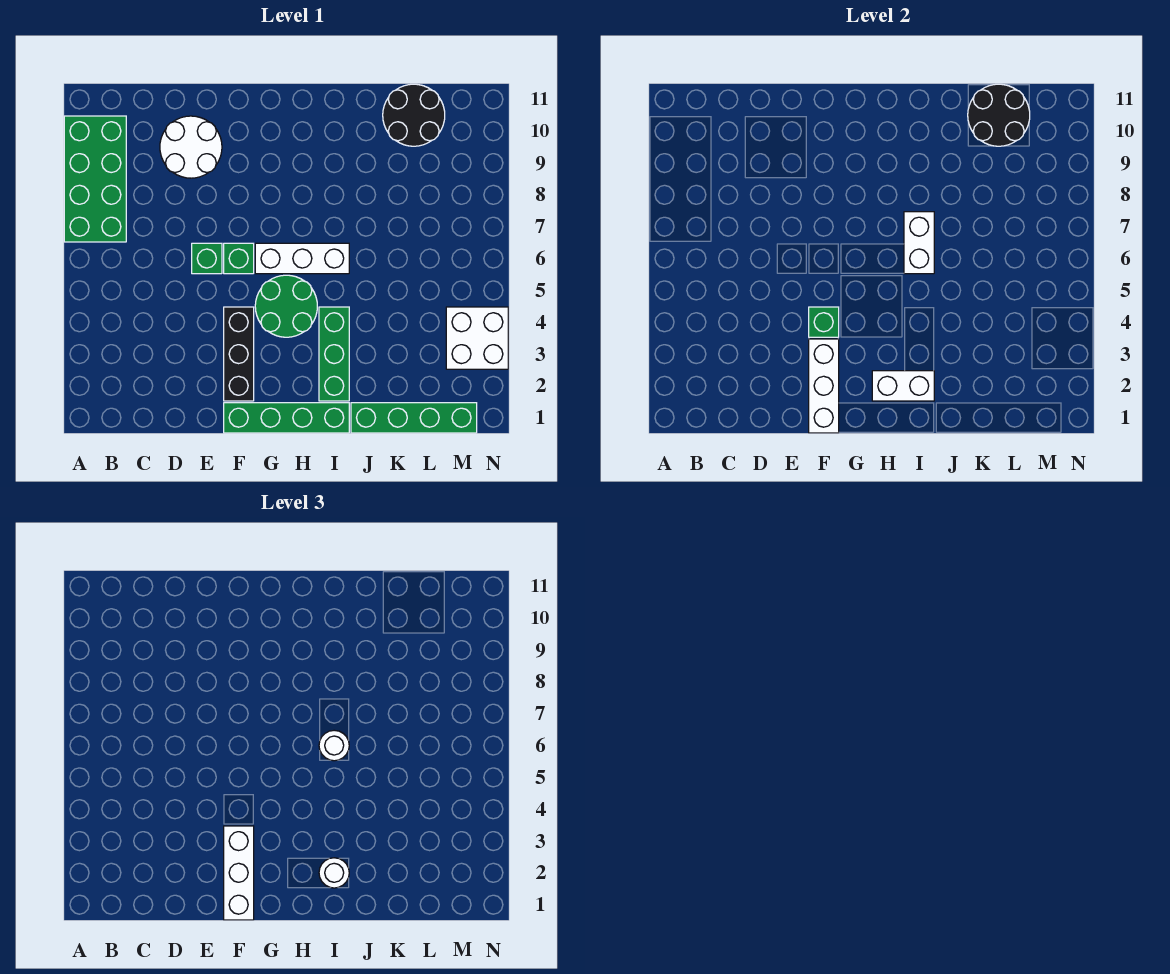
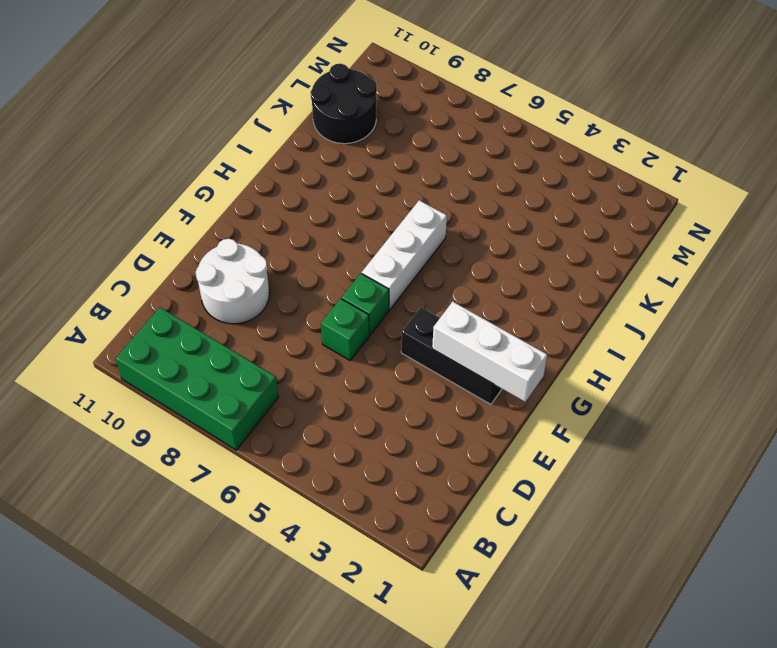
none -> green brick F1:I1 level 1
none -> green round brick G4:H5 level 1
none -> green brick I2:I4 level 1

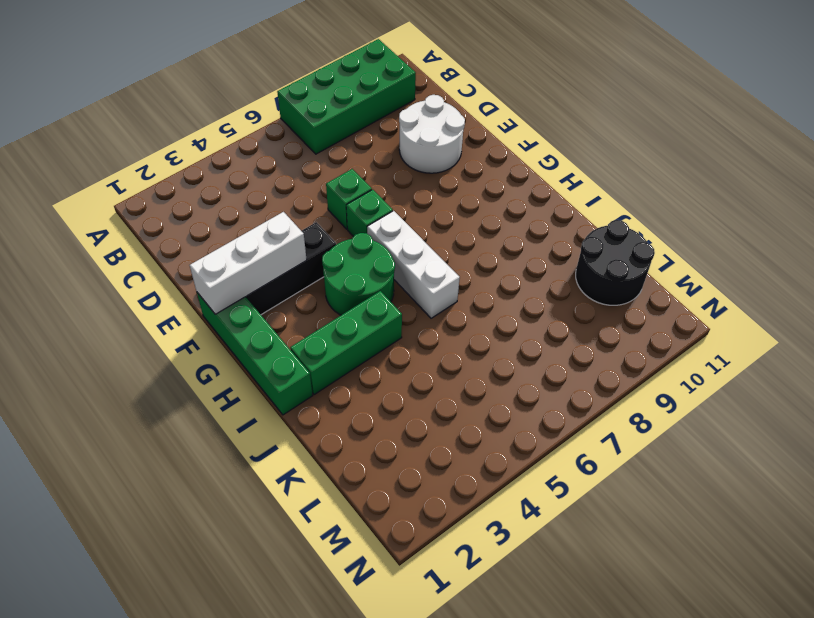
none -> green brick J1:M1 level 1
none -> white brick M3:N4 level 1
none -> green brick F4 level 2

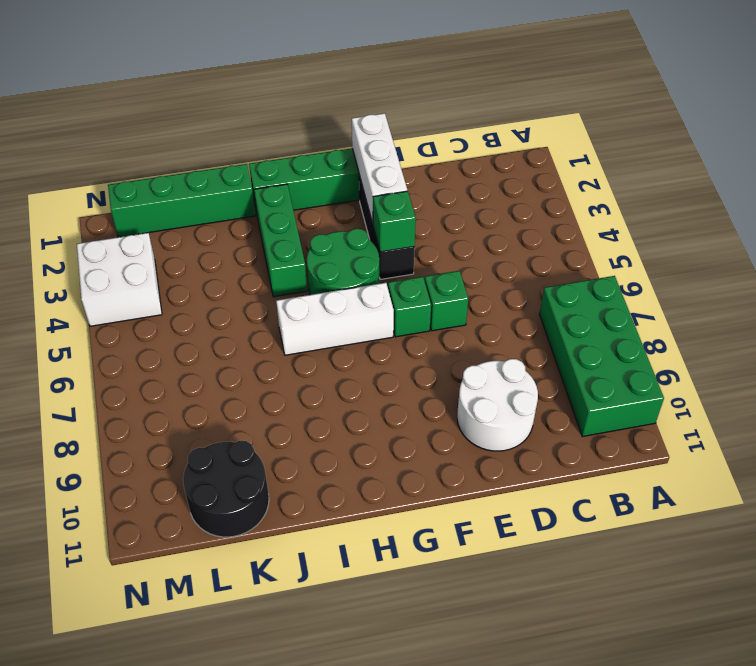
none -> white brick H2:I2 level 2
none -> white brick I6:I7 level 2
none -> black round brick K10:L11 level 2

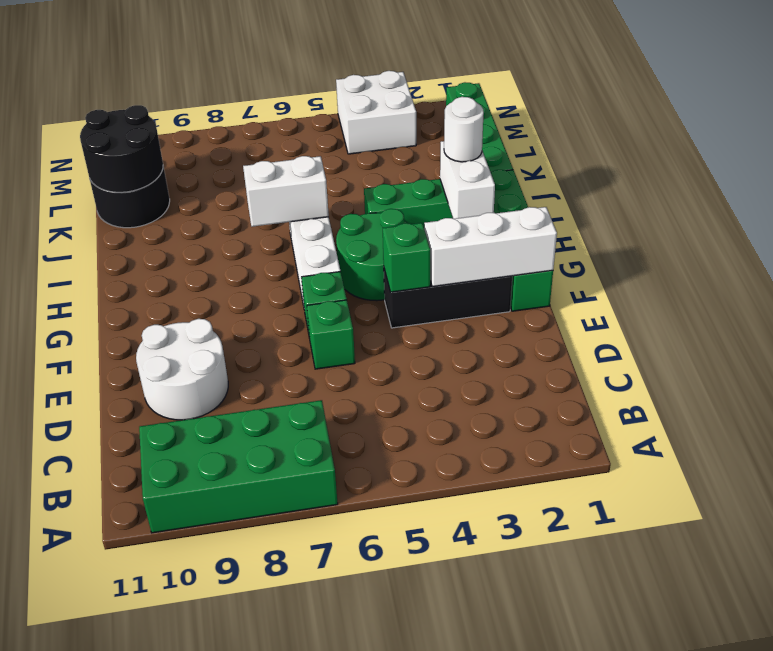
none -> white brick F1:F3 level 3
none -> white round brick I6 level 3

